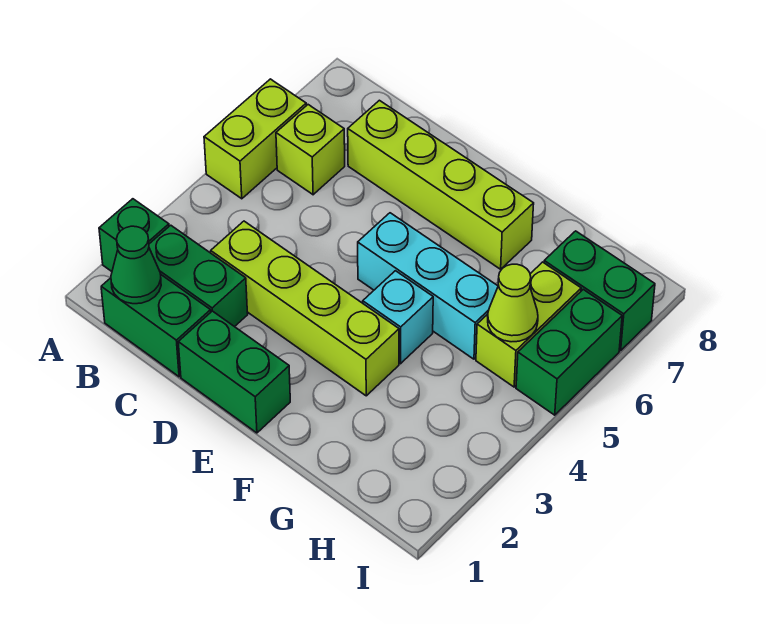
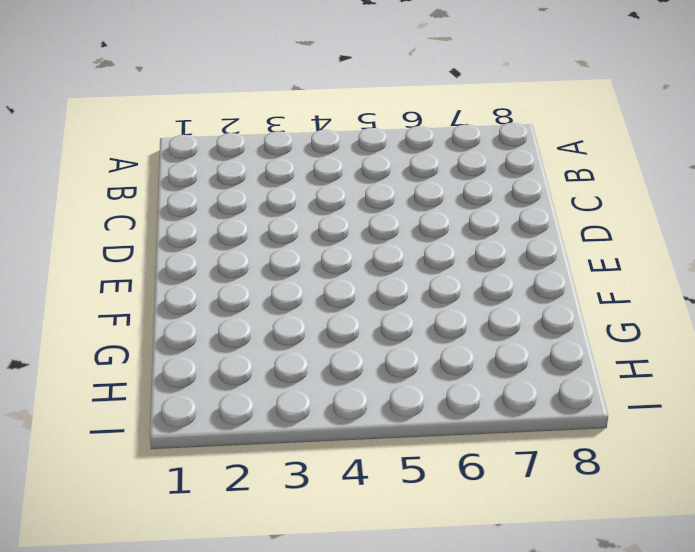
none -> green brick A2 level 1
none -> lime brick A5:A6 level 1
none -> green brick B1:C1 level 1

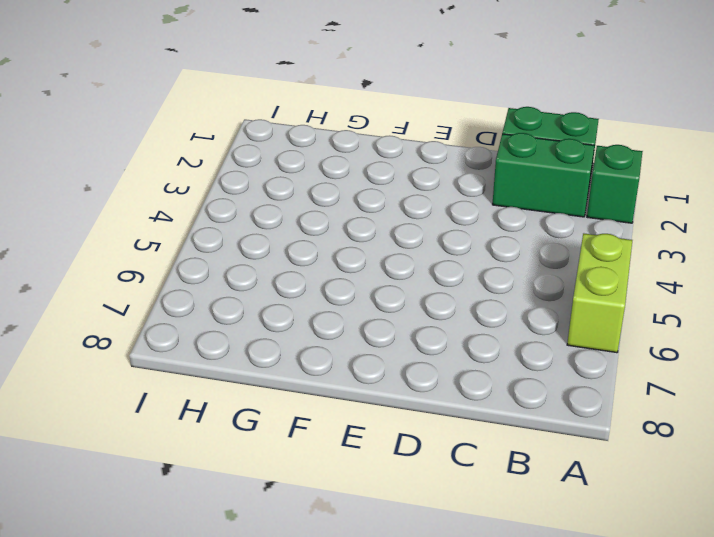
none -> lime brick B6 level 1
none -> lime brick C3:F3 level 1
none -> lime brick C7:F7 level 1

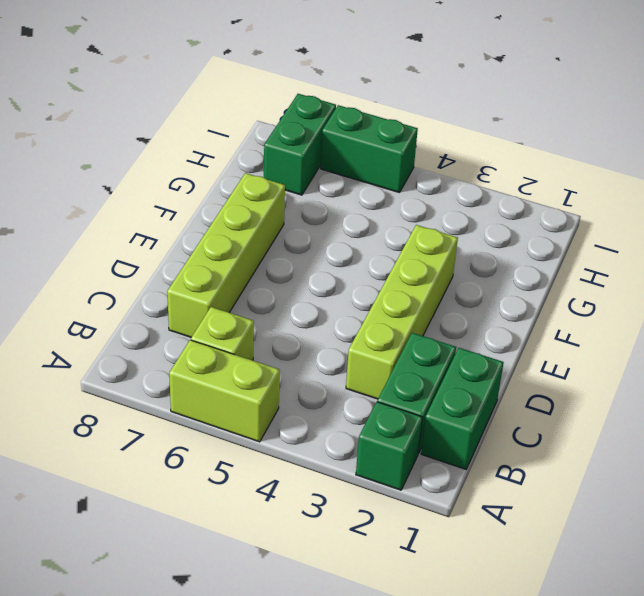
none -> green brick D1:E1 level 1
none -> cyan brick E5:G5 level 1
none -> cyan brick F4 level 1

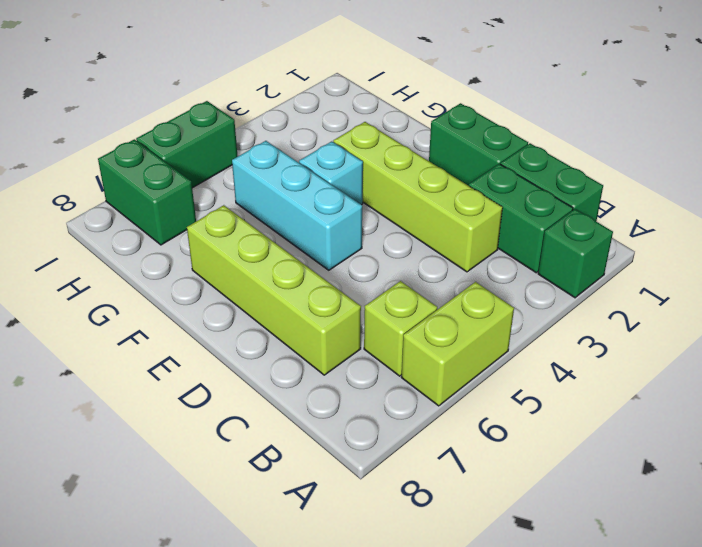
none -> lime brick H5:H6 level 1
none -> green cone B1 level 2
none -> lime cone H5 level 2

